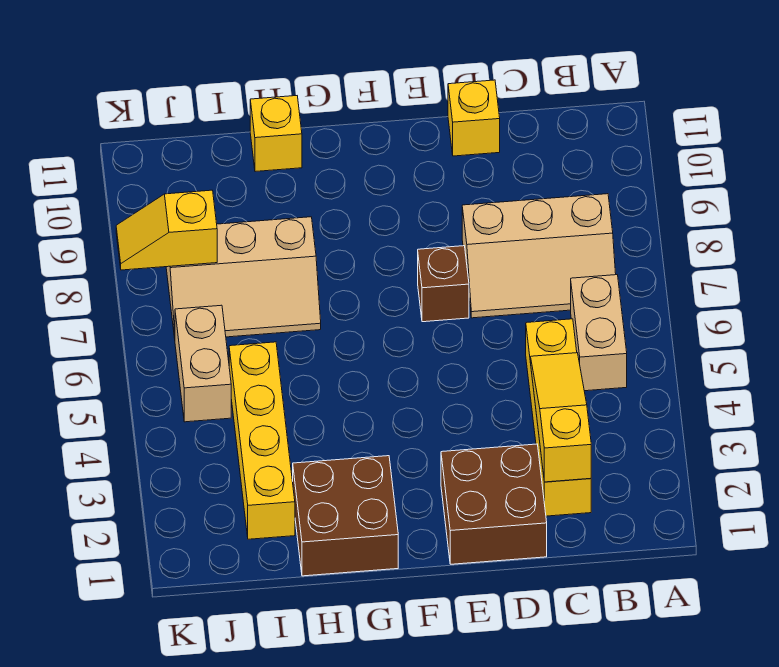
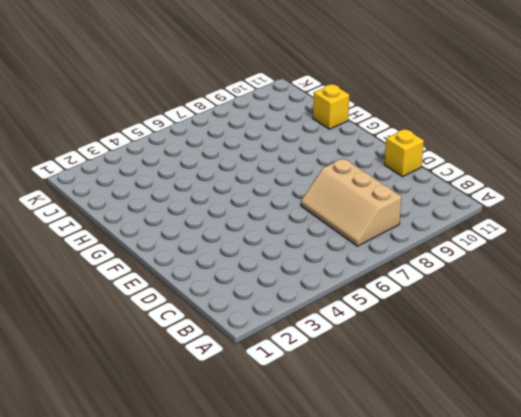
none -> tan brick B5:B6 level 1
none -> yellow brick C2:C5 level 1
none -> brown brick D1:E2 level 1

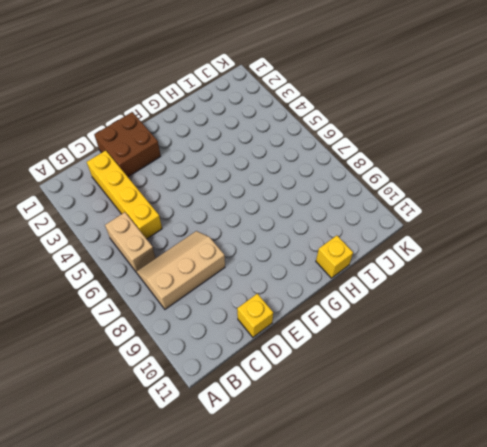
none -> brown brick E7 level 1
none -> brown brick G1:H2 level 1
none -> tan slope H7:J8 level 1 top 8

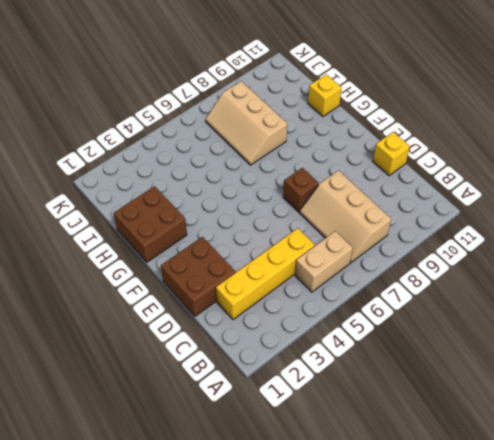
none -> yellow brick I2:I5 level 1
none -> tan brick J5:J6 level 1
none -> yellow slope C2:C4 level 2 top 2

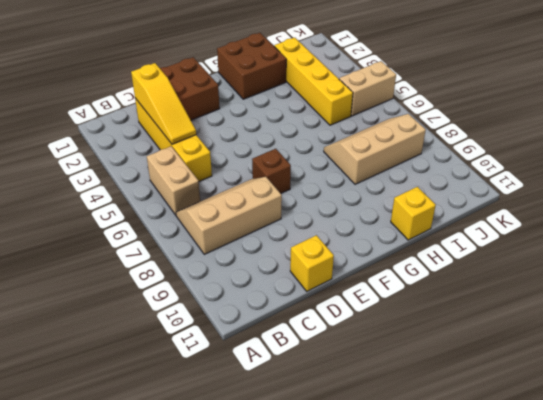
tan brick J5:K5 level 1 -> tan brick J5:J6 level 1
none -> yellow slope J8:K8 level 2 top J

